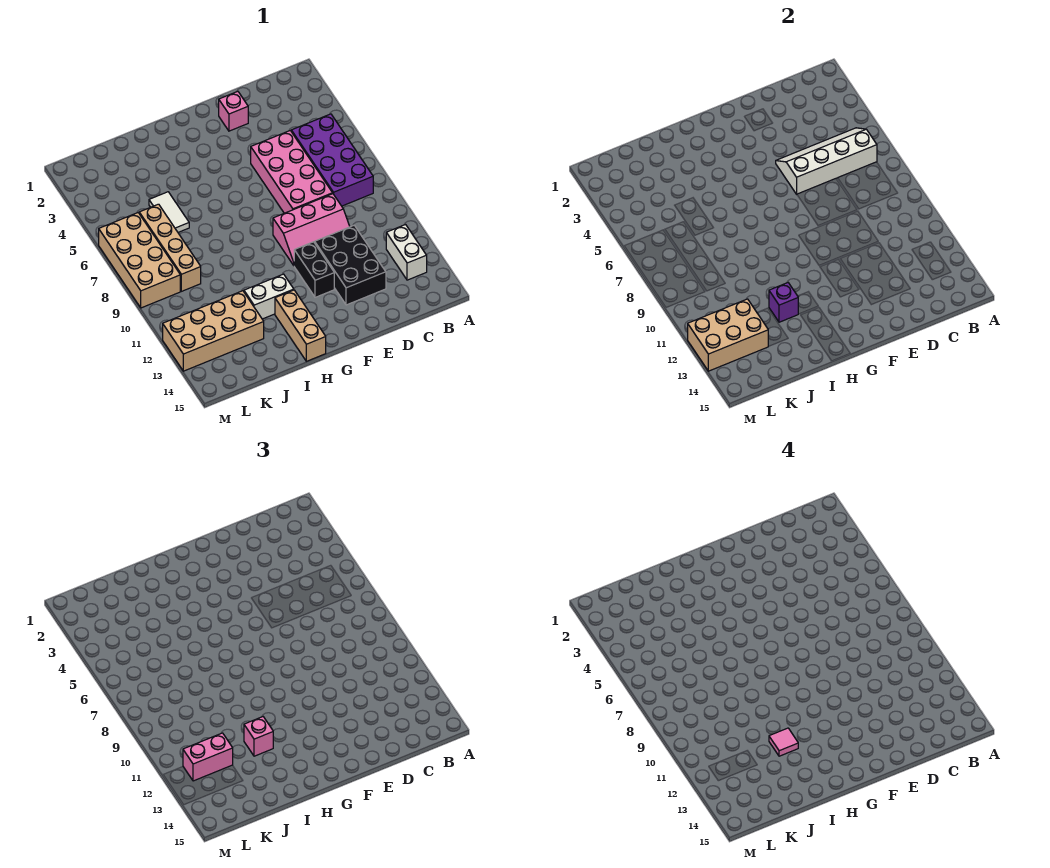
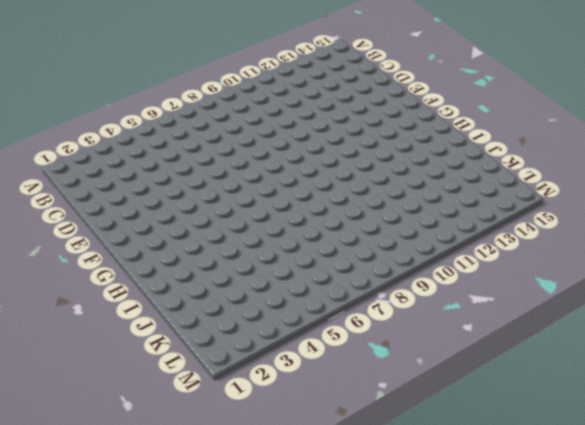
none -> purple brick B5:C8 level 1
none -> white brick B12:B13 level 1
none -> pink brick D5:E8 level 1

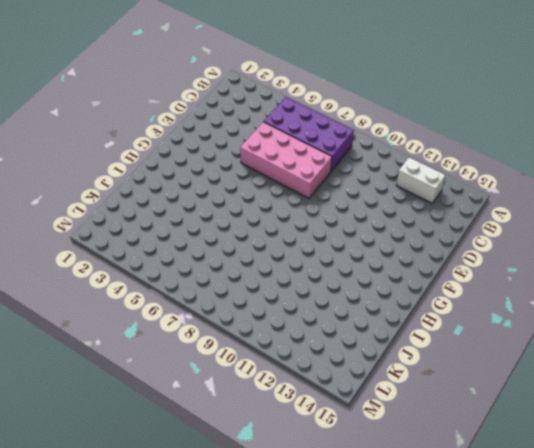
none -> pink slope D9:F10 level 1 top 9
none -> black brick D11:E13 level 1
none -> pink brick E2 level 1

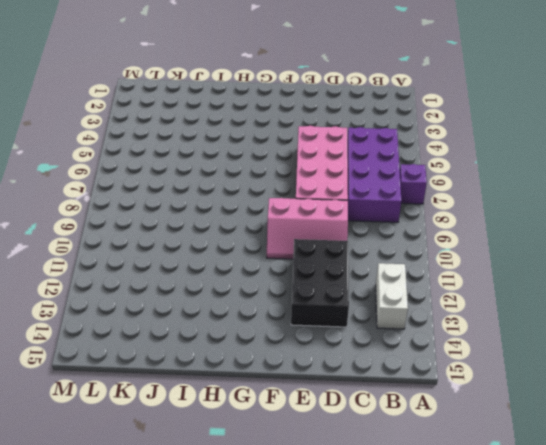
purple brick A7 level 1 -> purple brick I12 level 2
none -> pink brick E2 level 1
none -> black brick F11:F12 level 1
none -> white brick H12:I12 level 1

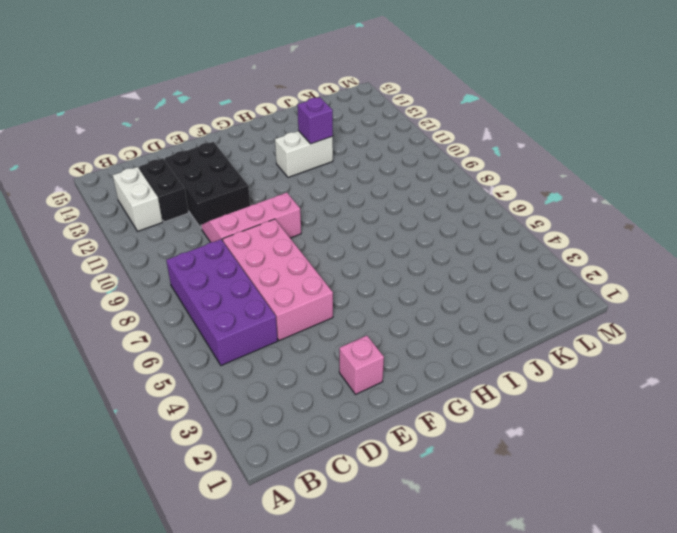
black brick C12:C13 level 1 -> black brick F11:F12 level 1
none -> tan brick H13:H15 level 1
none -> white tile J5:J6 level 1
none -> tan brick J12:M13 level 1

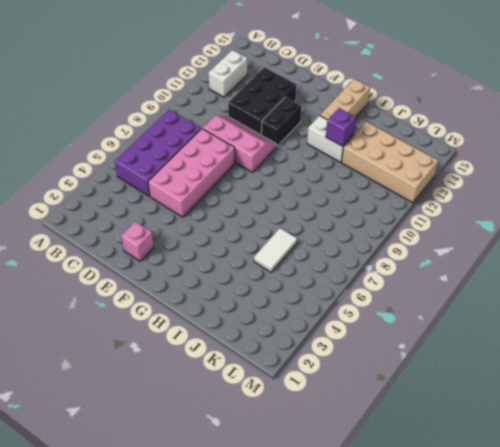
none -> tan brick K6:K9 level 1
none -> tan brick L6:M9 level 1
none -> white slope B5:E6 level 2 top 6

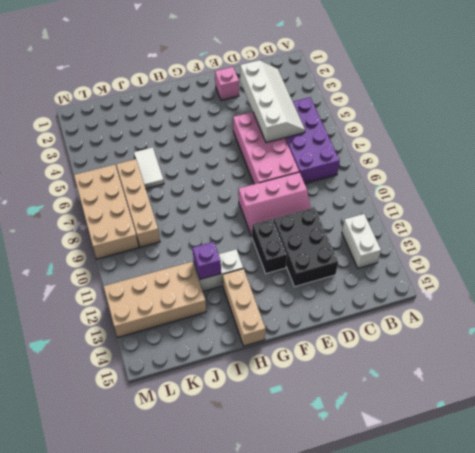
white slope C3:D6 level 2 top D -> white slope B5:E6 level 2 top 6
none -> tan brick K12:M13 level 2
none -> pink brick I12 level 3
none -> pink brick K12:L12 level 3

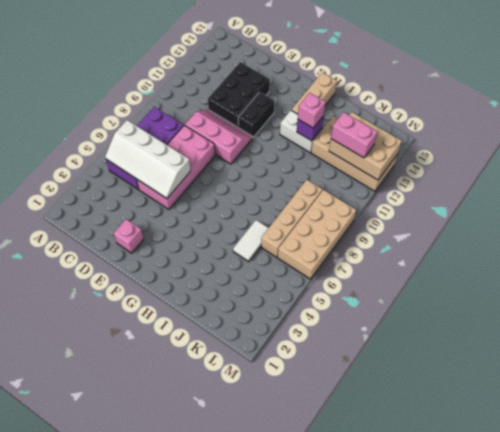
none -> white brick B12:B13 level 1
none -> pink tile I12 level 4

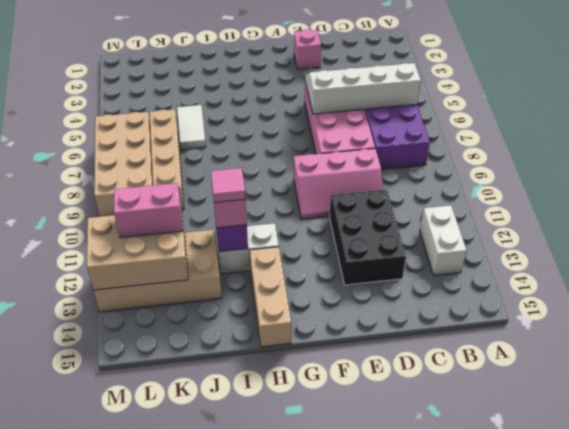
none -> black brick F11:F12 level 1

